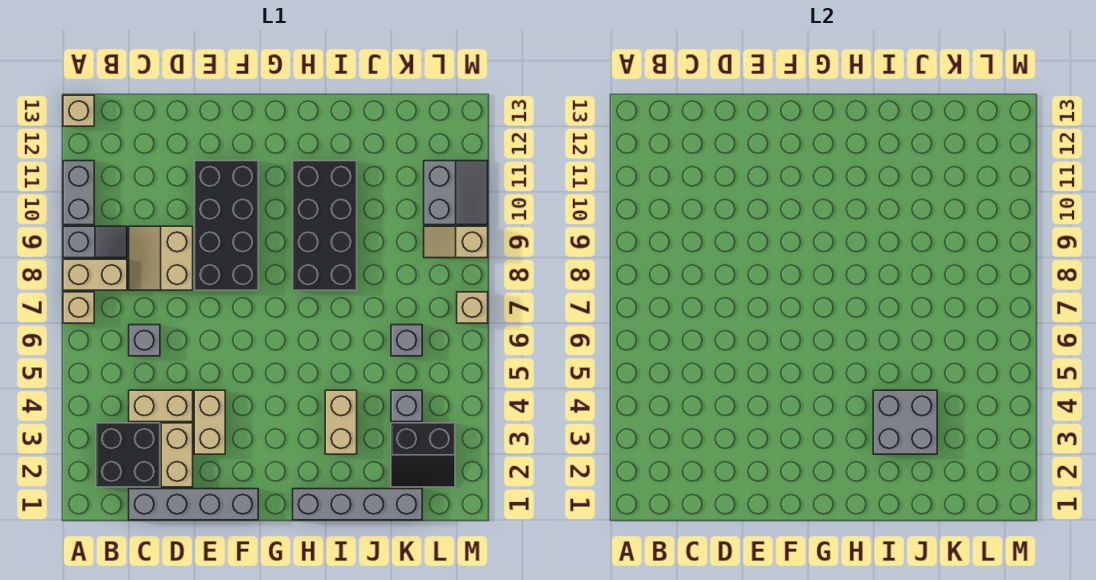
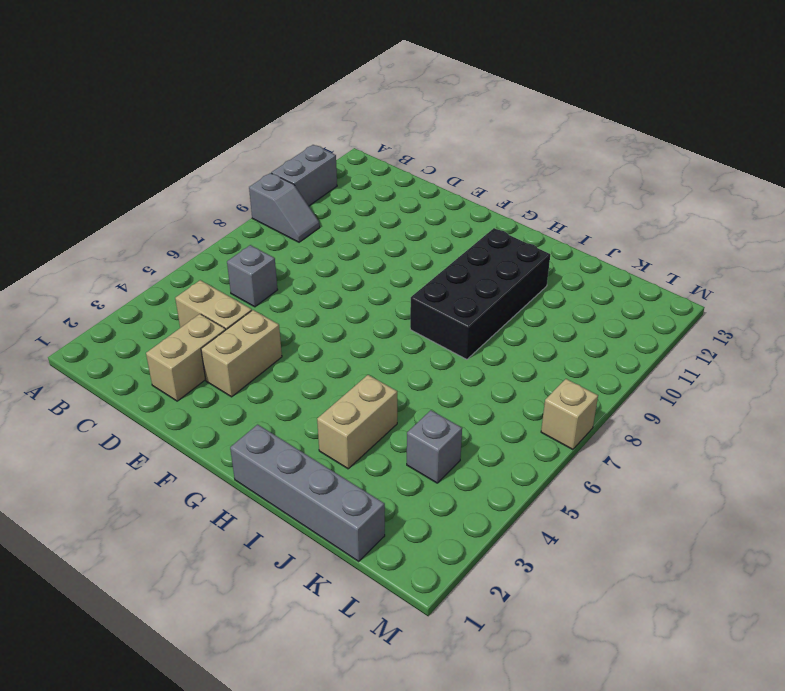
none -> tan brick A7 level 1
none -> tan brick A8:B8 level 1
none -> tan brick A13 level 1

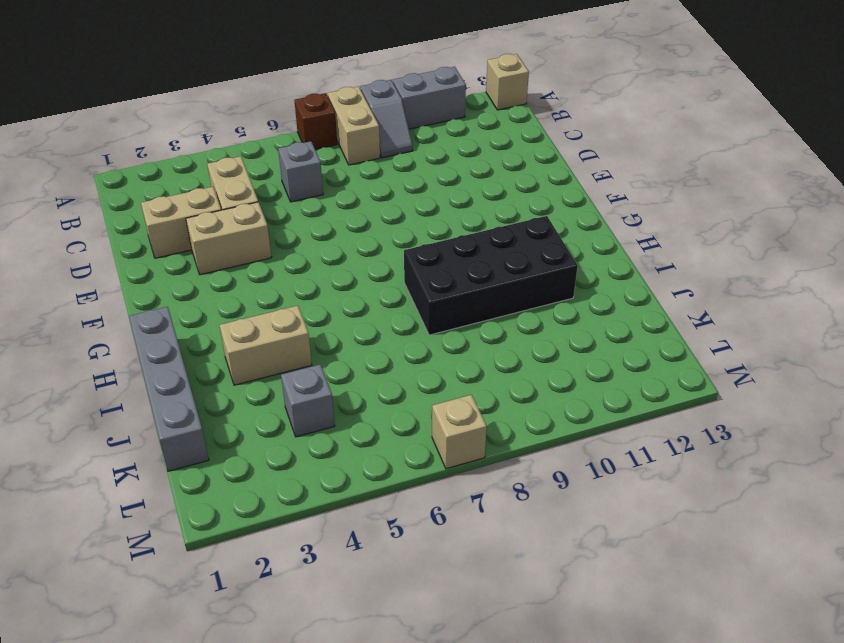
brown brick A7 level 1 -> tan brick A7 level 1
none -> black brick B2:C3 level 1
none -> grey brick C1:F1 level 1
none -> tan slope C8:D9 level 1 top D

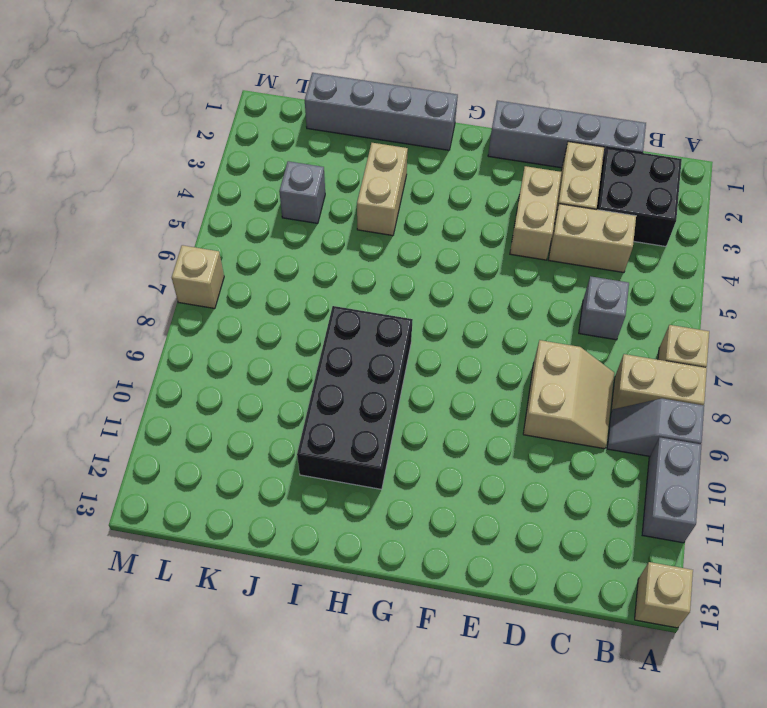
none -> black brick E8:F11 level 1
none -> black slope K2:L3 level 1 top 3
none -> grey brick K6 level 1

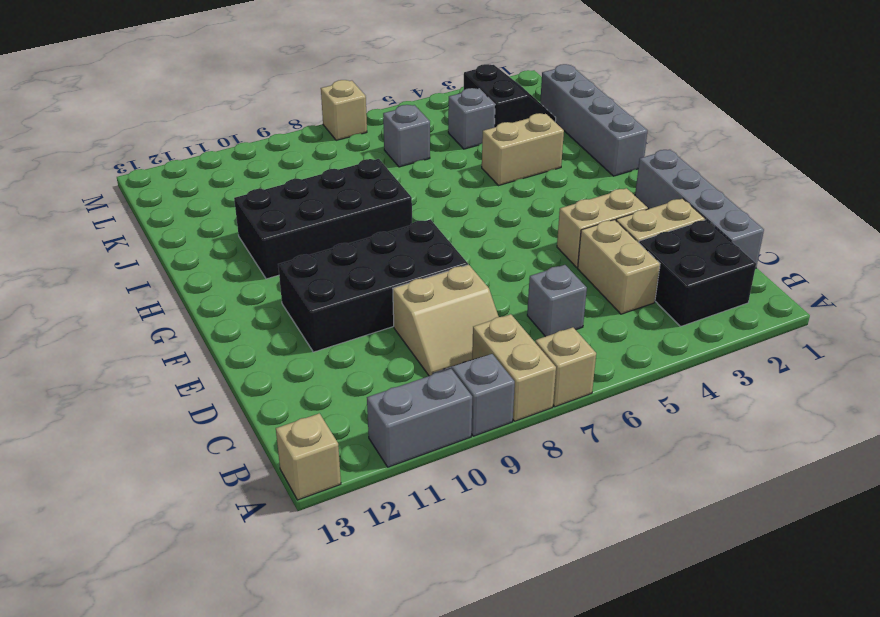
none -> tan slope L9:M9 level 1 top M
none -> grey slope L10:M11 level 1 top L
none -> grey brick I3:J4 level 2

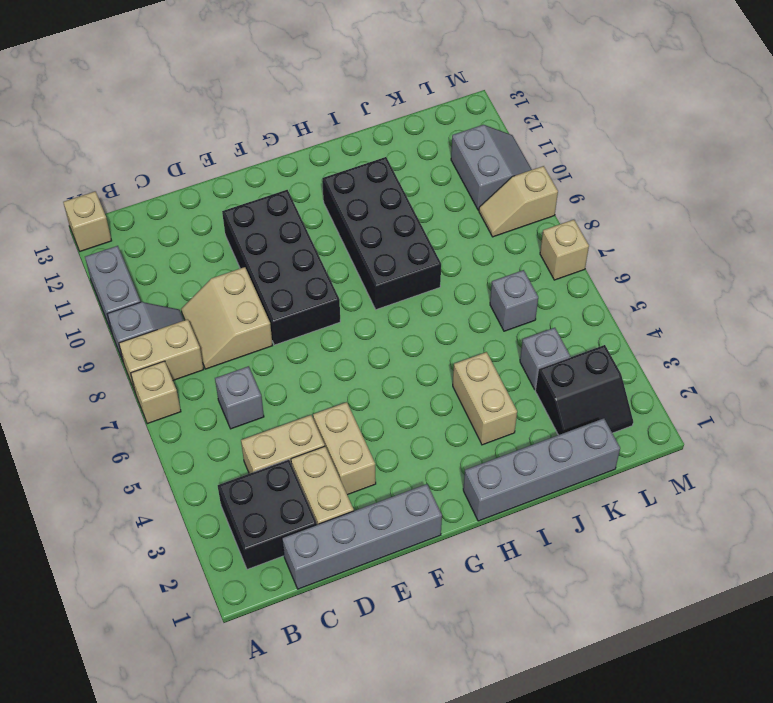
none -> grey brick I3:J4 level 2

